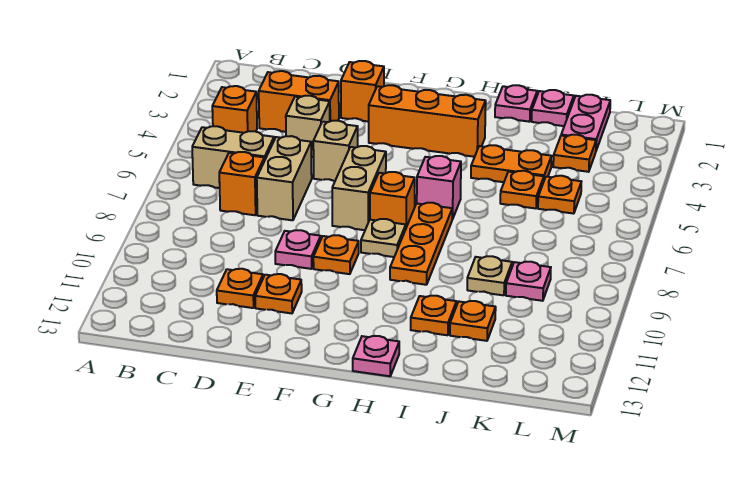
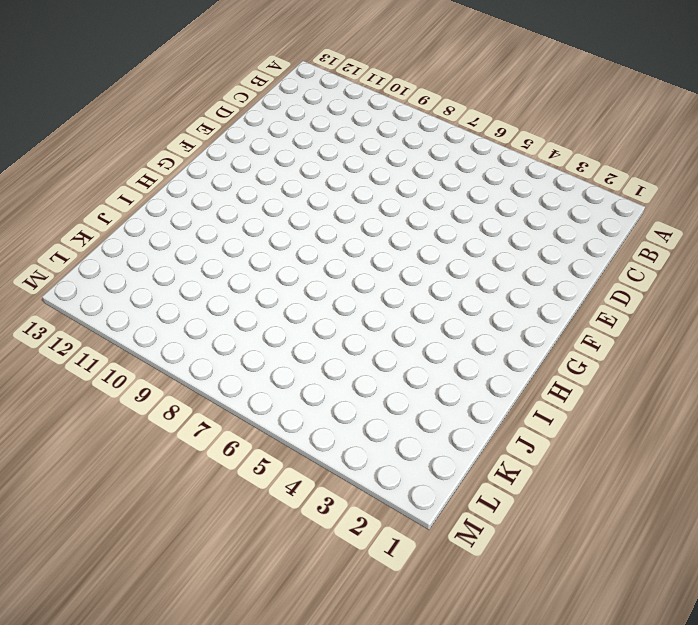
none -> orange brick B4 level 1
none -> tan brick B6:C6 level 1
none -> orange brick C3:D3 level 1
none -> orange brick C7 level 1

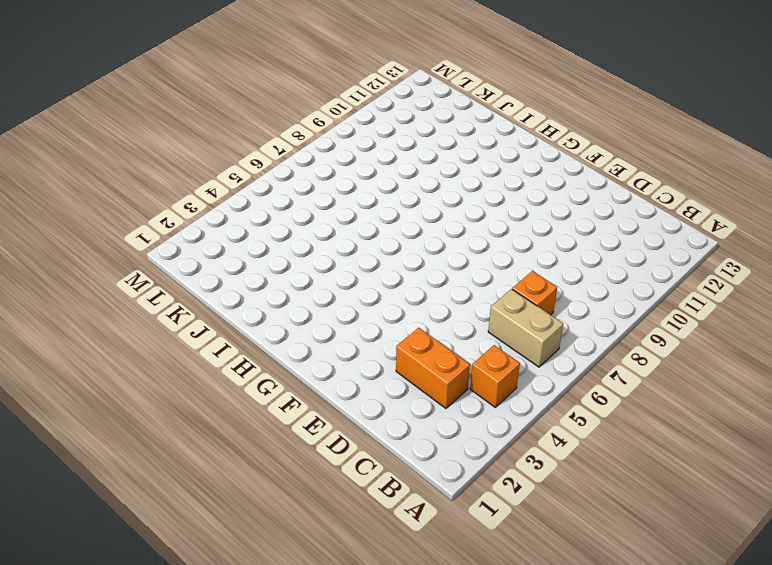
none -> tan brick D4 level 1
none -> tan brick D6:D7 level 1
none -> orange plate D11 level 1
none -> orange brick E2 level 1

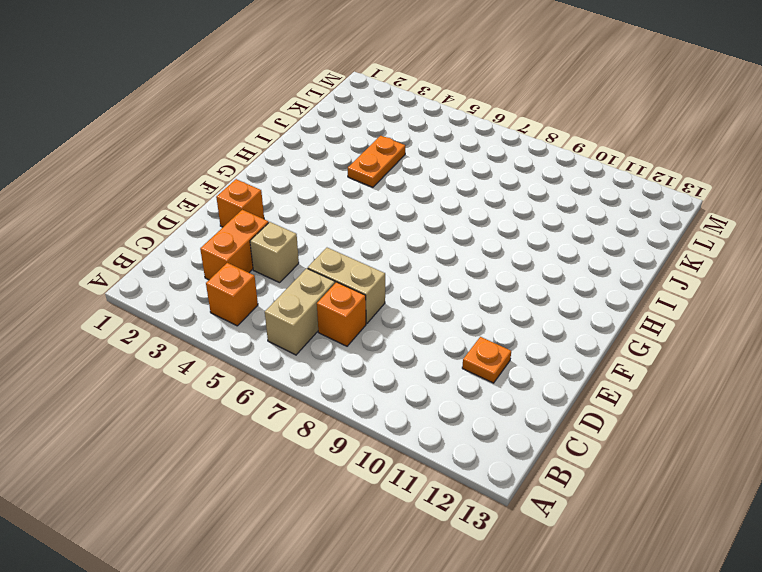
none -> tan brick E5 level 1
none -> pink plate E9 level 1
none -> orange plate E11 level 1
none -> orange brick F3:H3 level 1

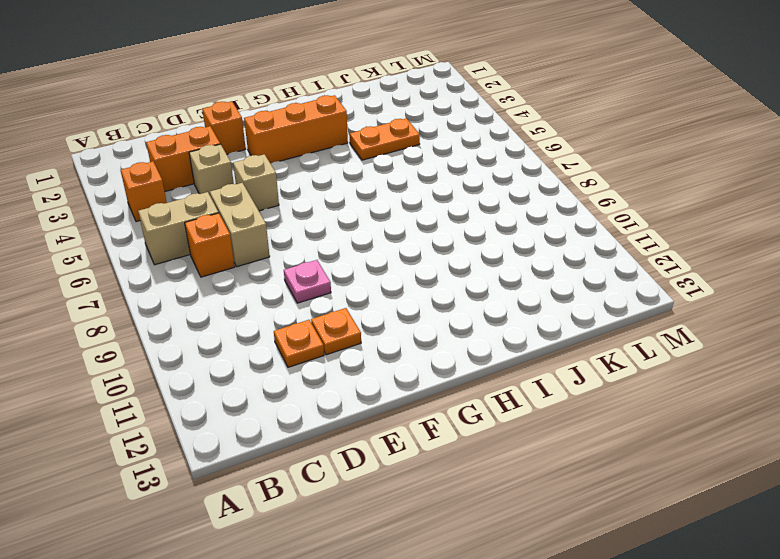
none -> tan brick F6:F7 level 1
none -> orange plate F9 level 1
none -> orange brick G7 level 1
none -> tan plate G8 level 1

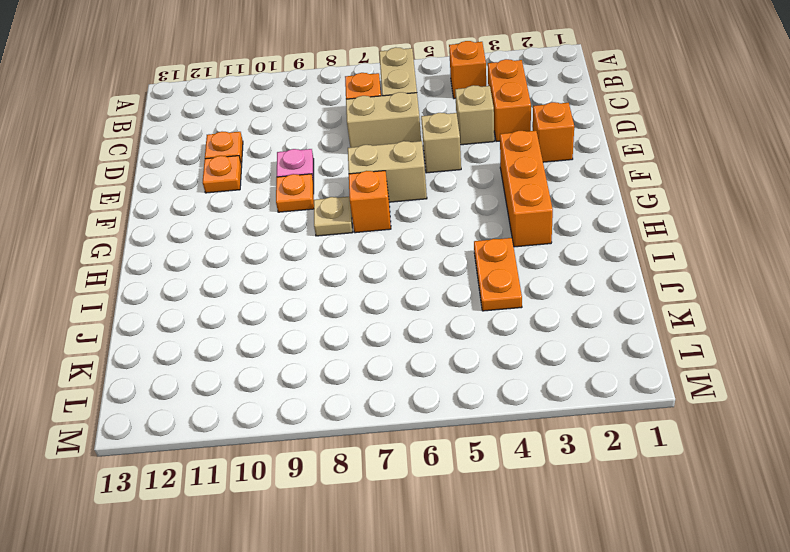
none -> pink brick H6 level 1
none -> orange plate H7:H9 level 1
none -> pink plate H13 level 1
none -> pink plate I1 level 1

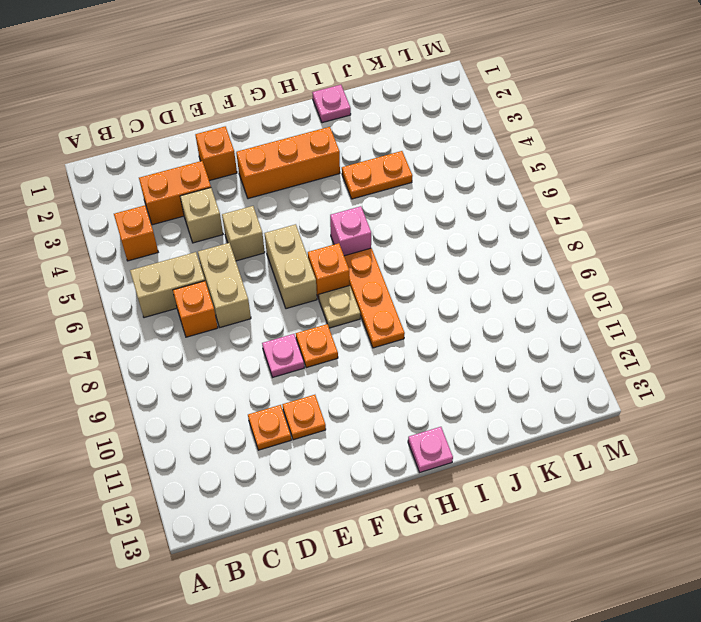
none -> orange plate I11 level 1
none -> pink plate J1 level 1
none -> orange plate J5 level 1
none -> tan plate J9 level 1

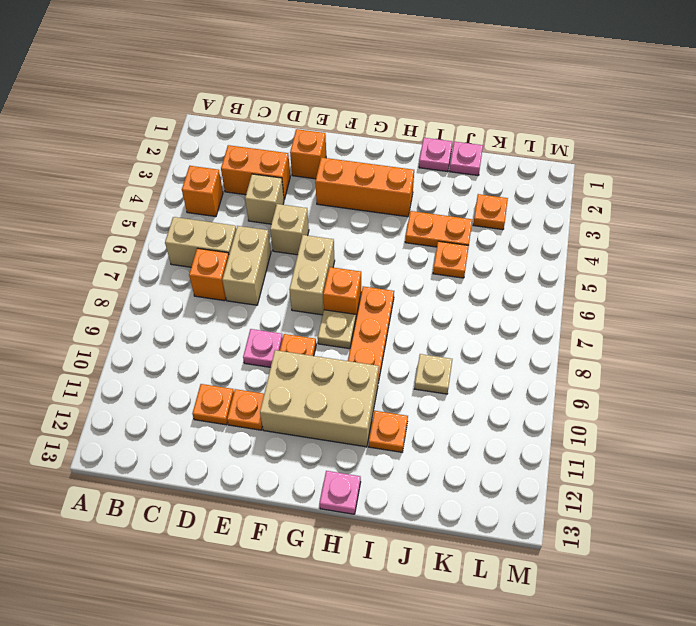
tan brick F10:H11 level 1 -> none
none -> pink brick H6 level 1
none -> orange plate J11 level 1
none -> pink plate K1:K2 level 1
none -> orange plate K5 level 1

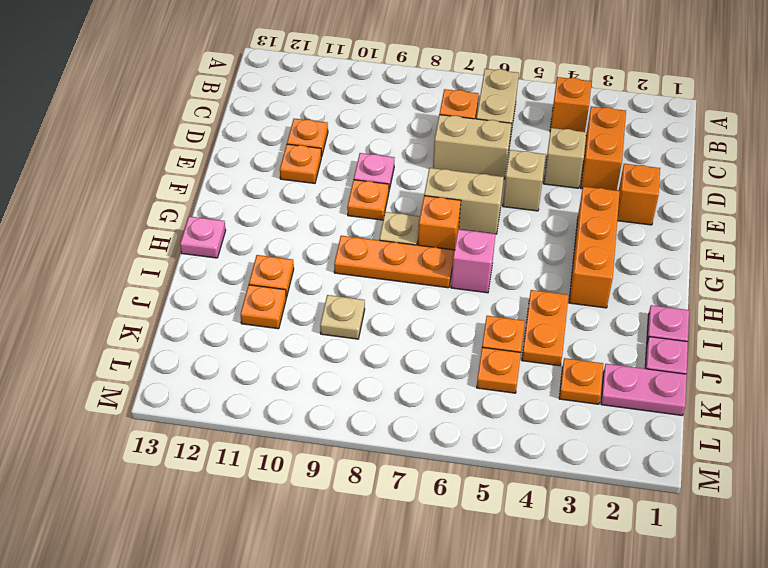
none -> pink plate K9 level 1

